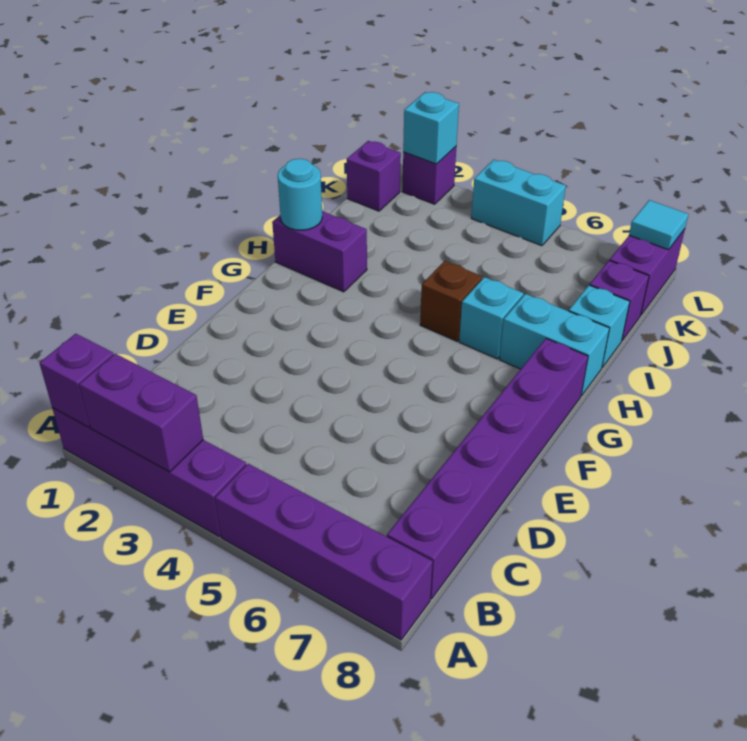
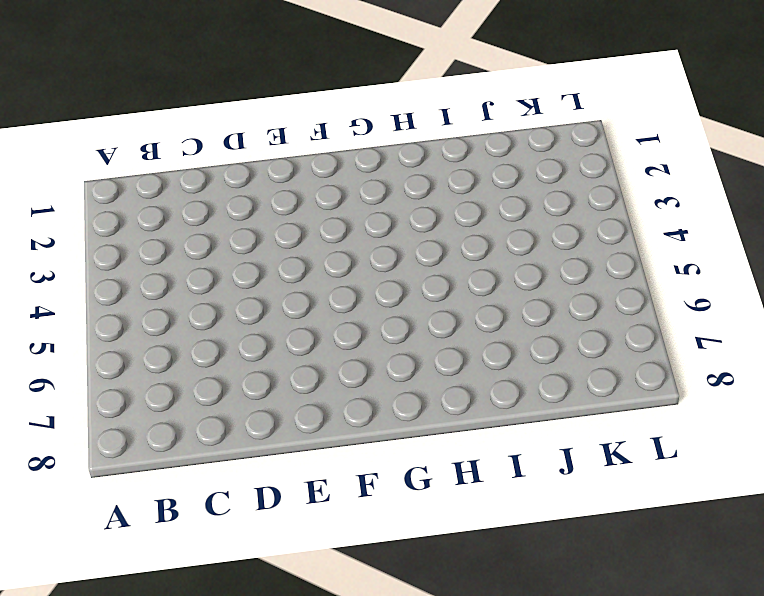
none -> purple brick A1:A4 level 1
none -> purple brick A5:A8 level 1
none -> purple brick B8:G8 level 1

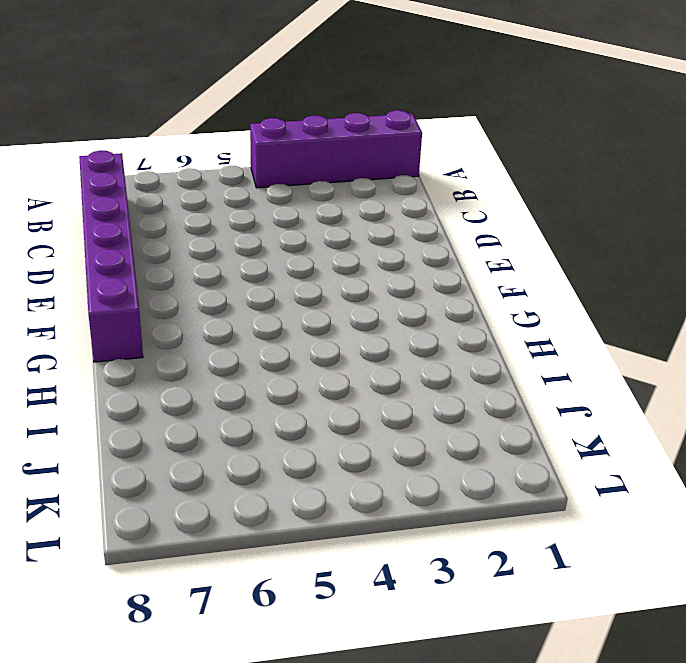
none -> purple brick A5:A8 level 1
none -> purple brick H1:H2 level 1
none -> brown brick H5 level 1

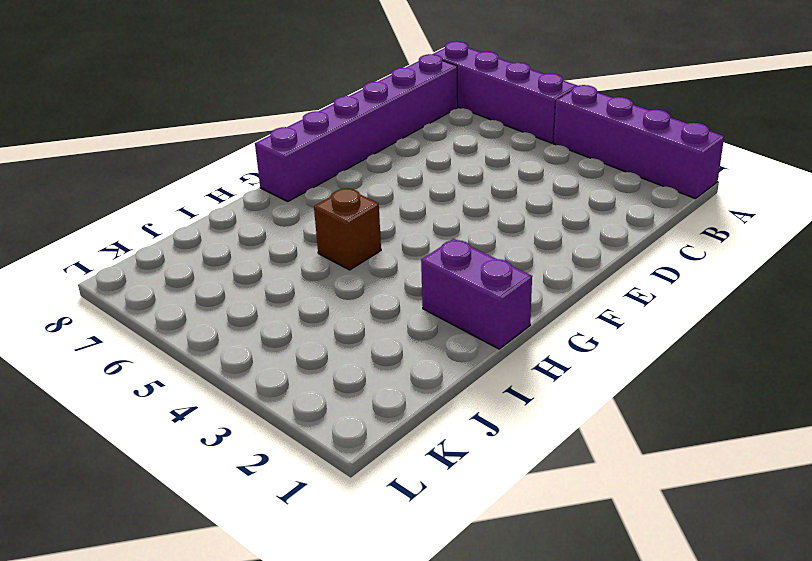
none -> cyan brick H6 level 1
none -> cyan brick H7:H8 level 1
none -> cyan brick I8 level 1

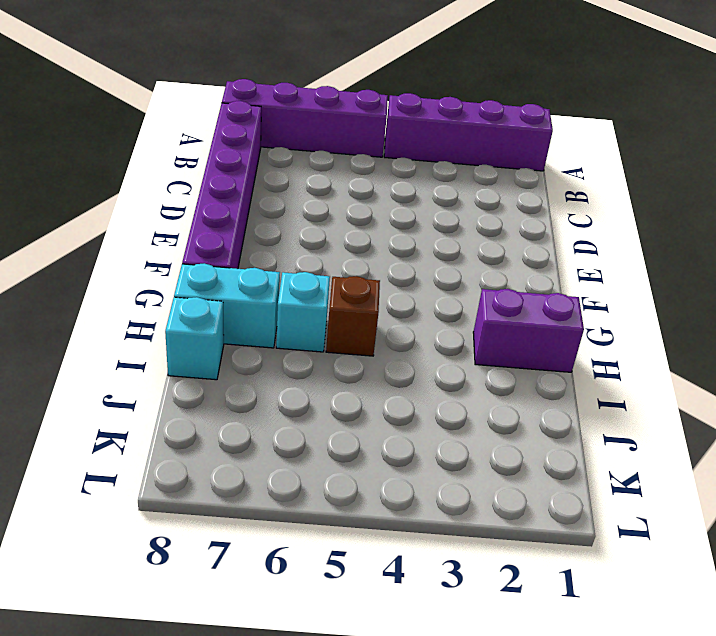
none -> purple brick J8 level 1
none -> purple brick K1 level 1
none -> purple brick K8:L8 level 1

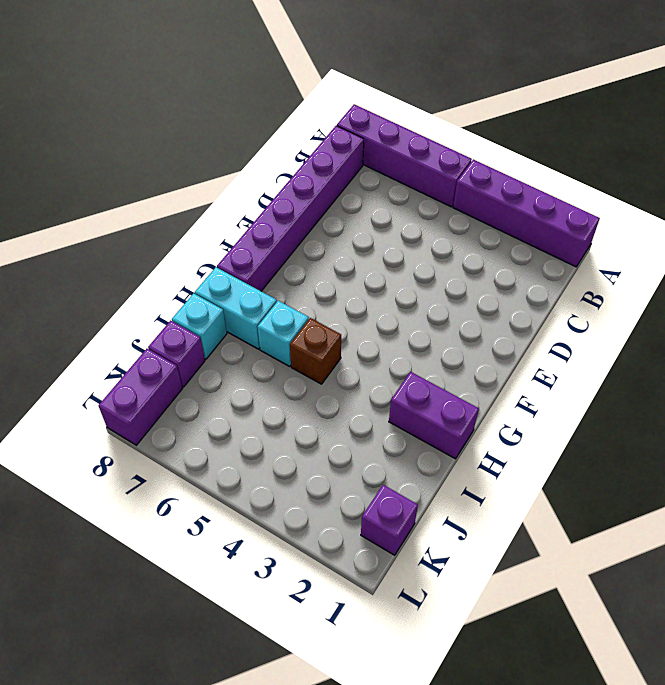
none -> purple brick L2 level 1
none -> cyan brick L4:L5 level 1
none -> purple brick A1 level 2

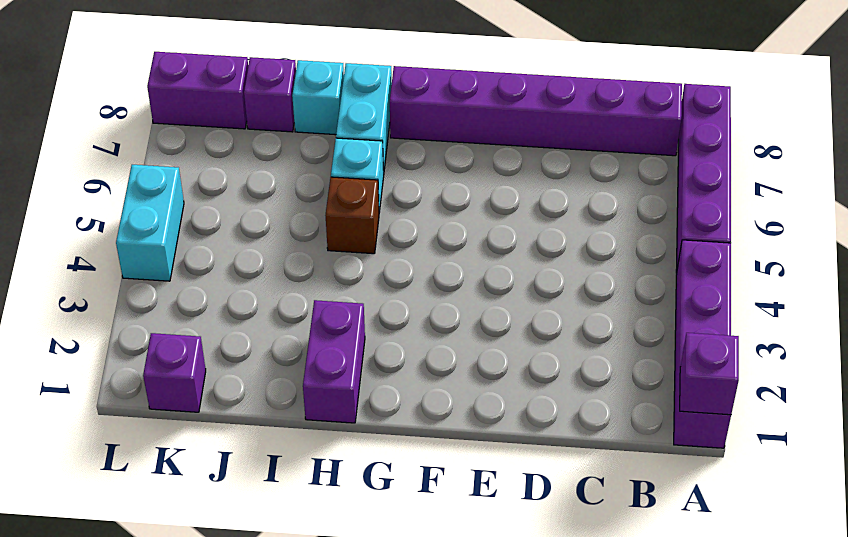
none -> purple brick L2 level 1
none -> purple brick A2:A3 level 2
none -> cyan round brick H1 level 2

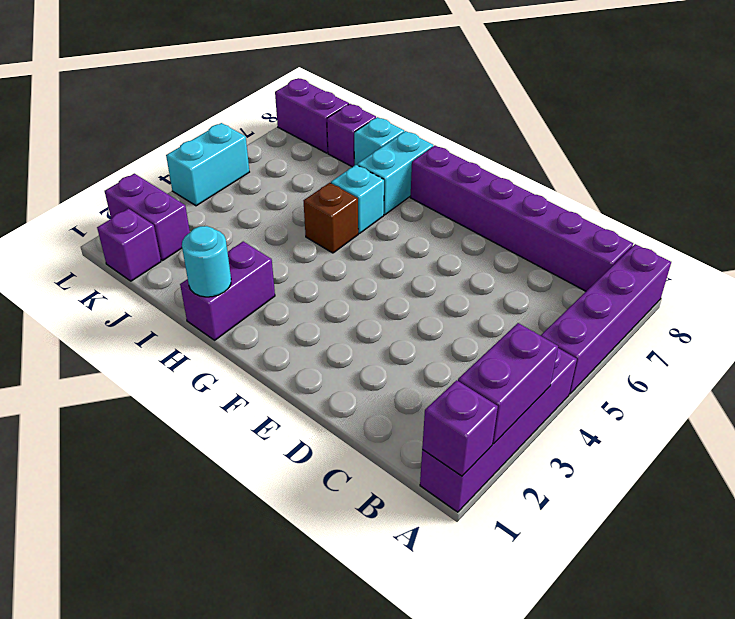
purple brick K2:L2 level 1 -> purple brick L2 level 1
none -> cyan brick L2 level 2
none -> cyan tile L8 level 2

